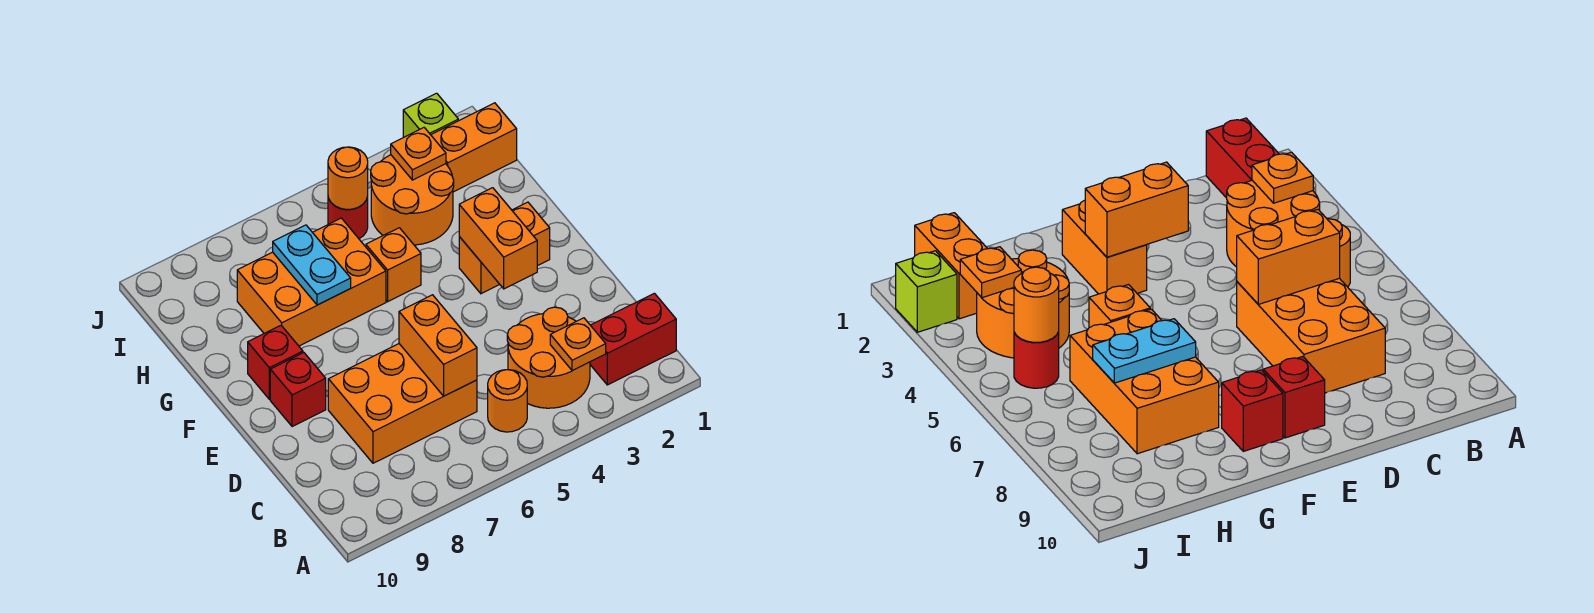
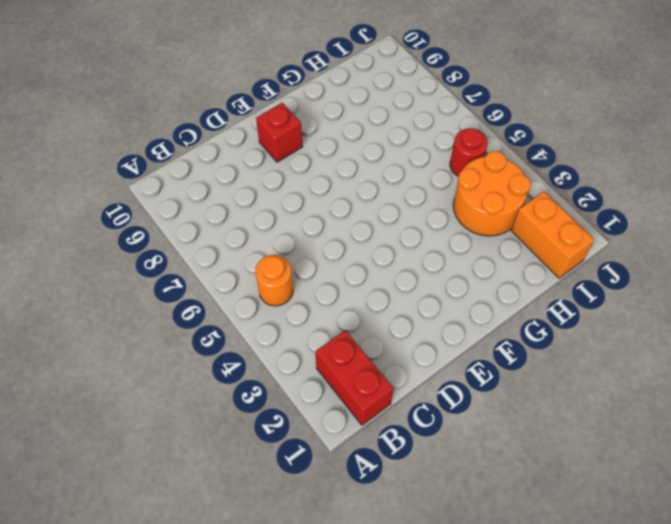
none -> orange round brick B3:C4 level 1
none -> orange brick C6:D8 level 1
none -> orange brick F2:F3 level 1

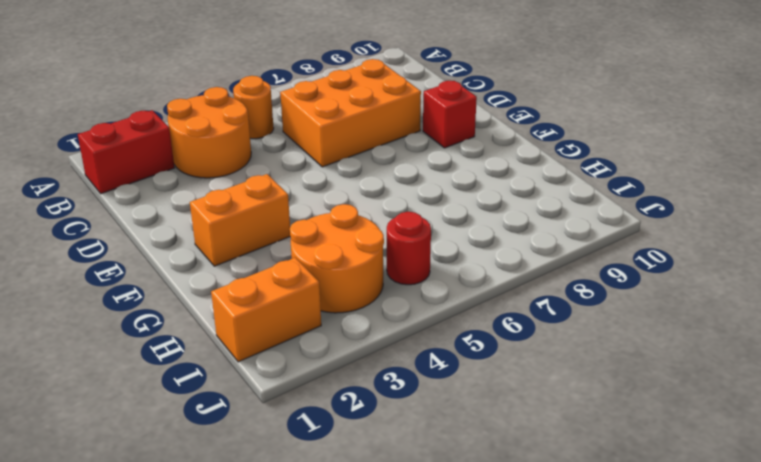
none -> red brick F9 level 1
none -> orange brick G5 level 1
none -> orange brick G6:H8 level 1

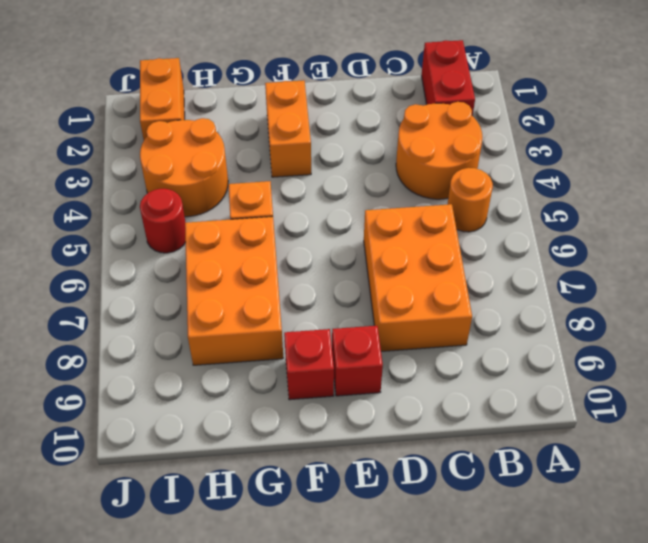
none -> lime brick J2 level 1
none -> orange plate B3 level 2
none -> orange brick C6:D6 level 2

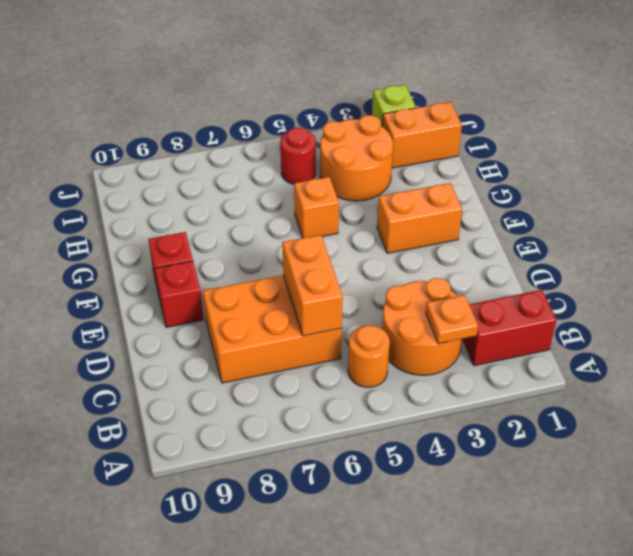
none -> orange brick G6:H8 level 1
none -> orange brick E3:F3 level 2
none -> cyan plate G7:H7 level 2

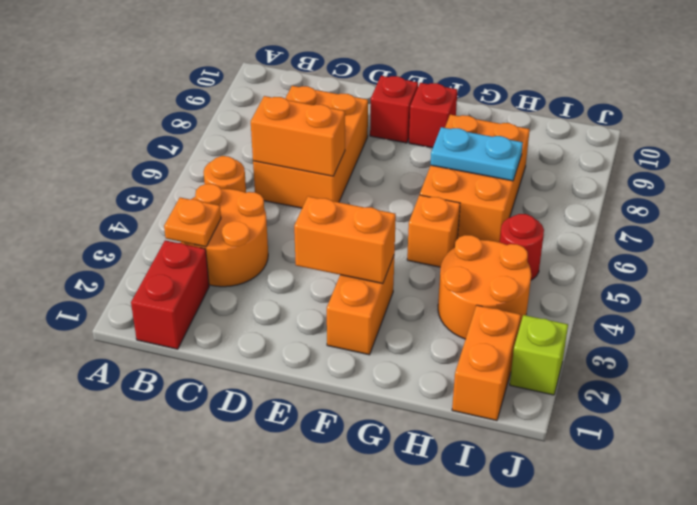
none -> orange plate I3 level 2
none -> orange round brick I5 level 2

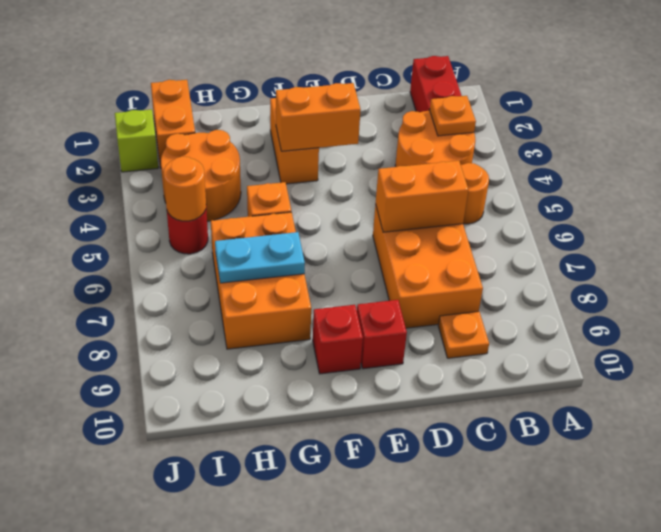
orange plate C9 level 1 -> orange plate I3 level 2

